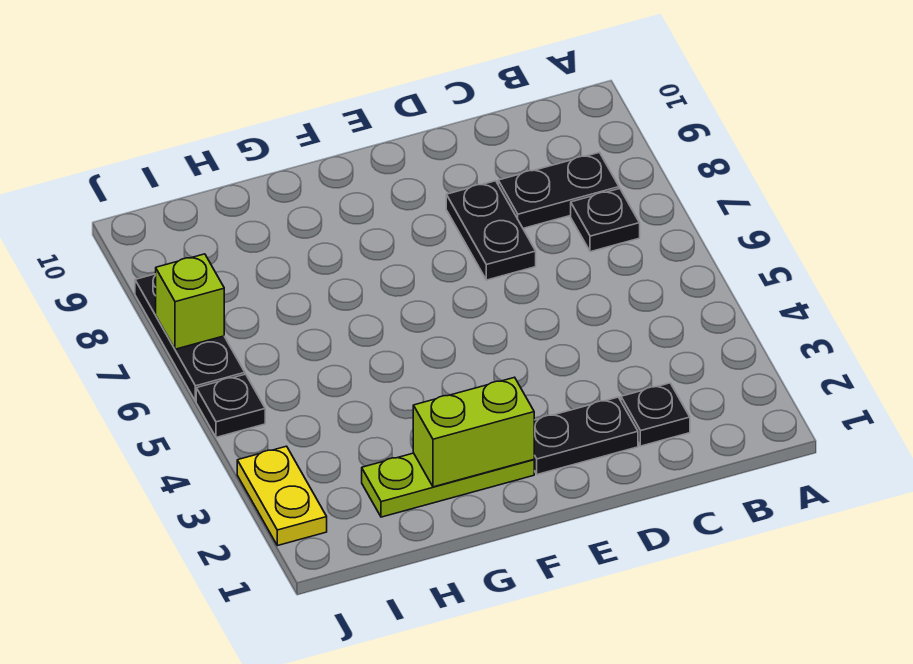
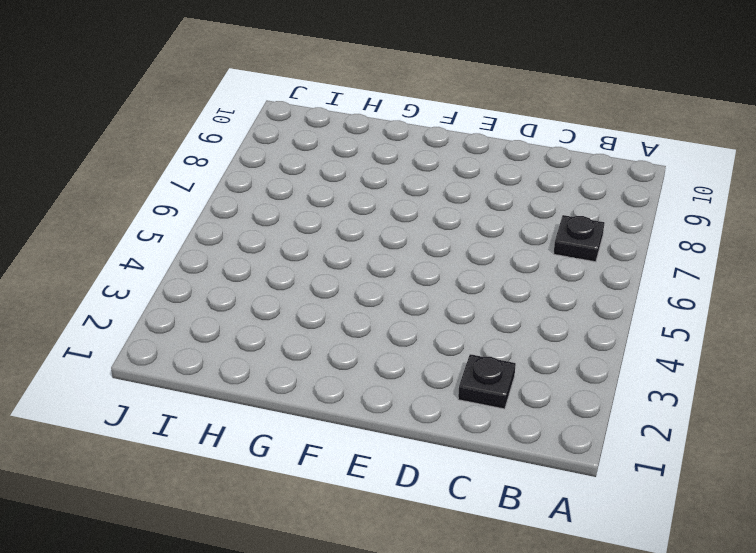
none -> black plate B8:C8 level 1
none -> black plate D2:E2 level 1

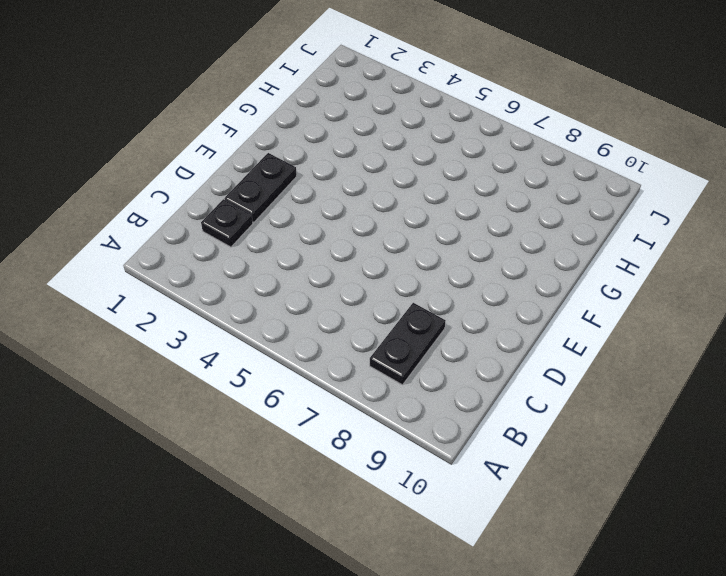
none -> black plate B7 level 1
none -> black plate D7:D8 level 1

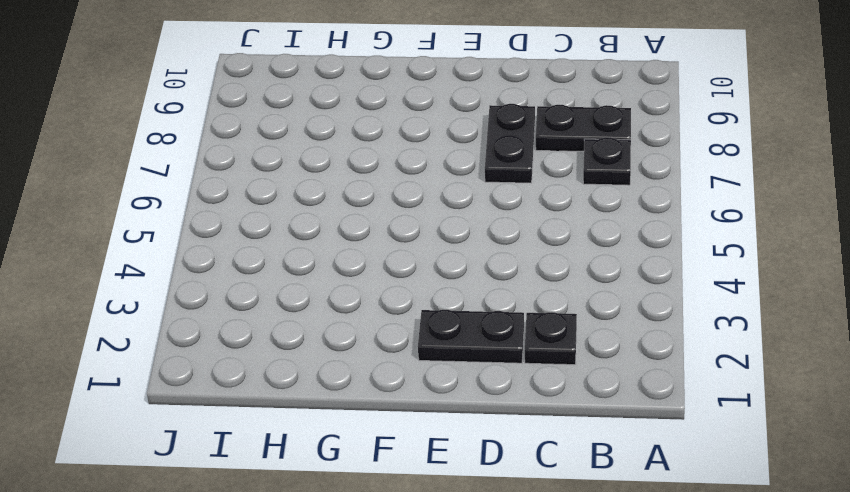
none -> lime plate F2:H2 level 1
none -> yellow plate J2:J3 level 1

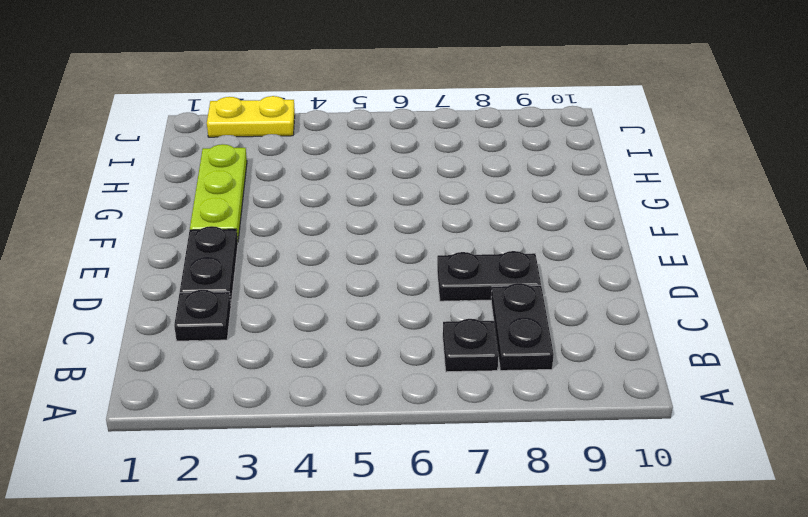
none -> black plate J5 level 1
none -> black plate J6:J8 level 1

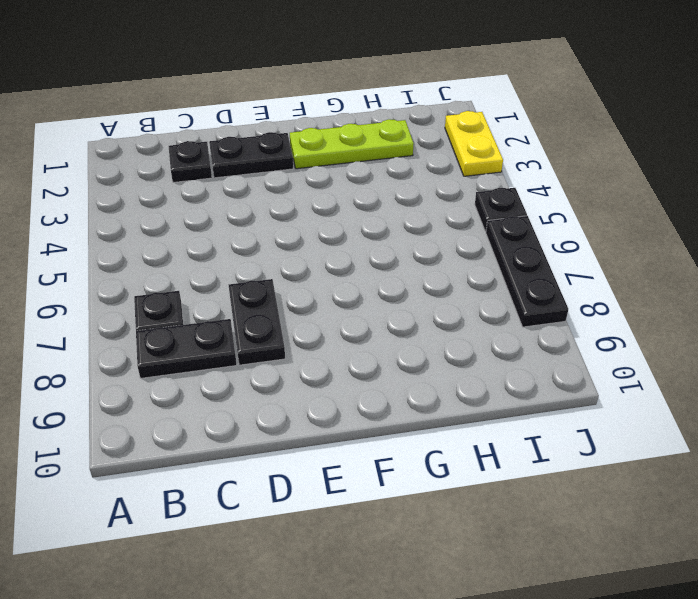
none -> lime brick F2:G2 level 2
none -> lime brick J7 level 2

